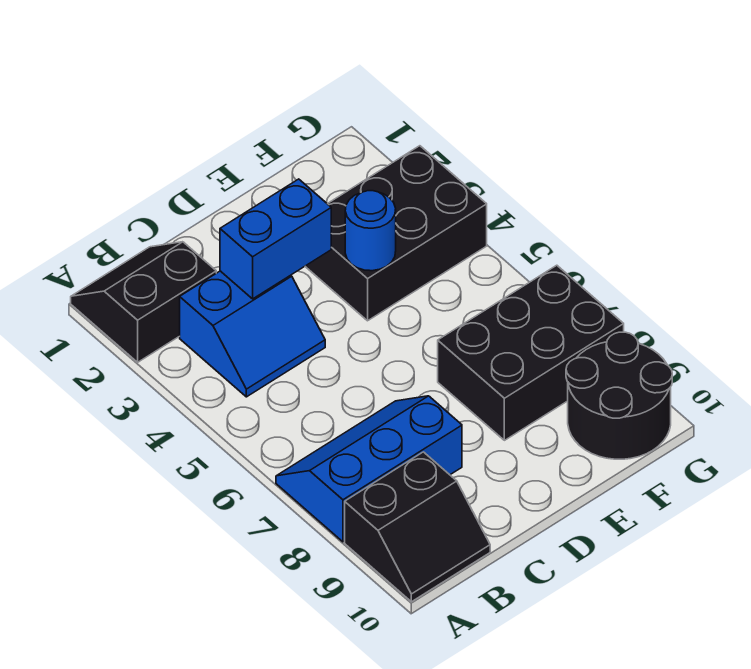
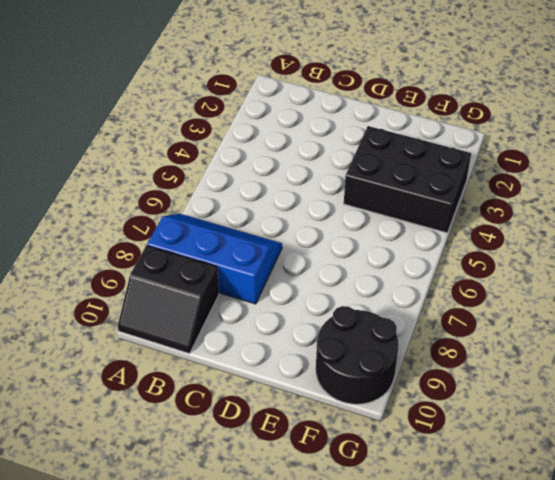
none -> black slope A1:B2 level 1 top 2
none -> blue slope B3:C4 level 1 top 3

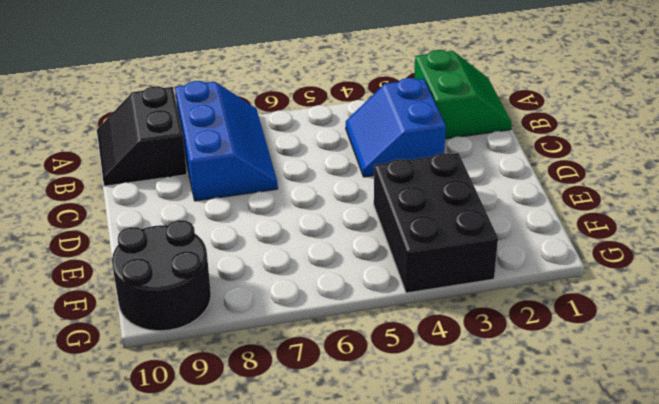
green slope A1:B2 level 1 top 2 -> black slope A1:B2 level 1 top 2
none -> black brick E7:G8 level 1
none -> blue brick C3:D3 level 2

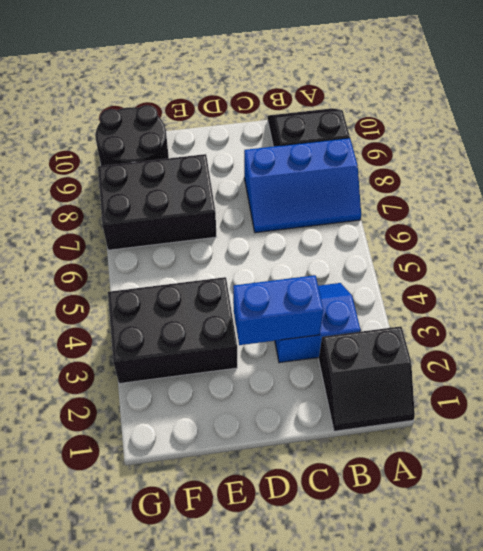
none -> blue round brick E4 level 2

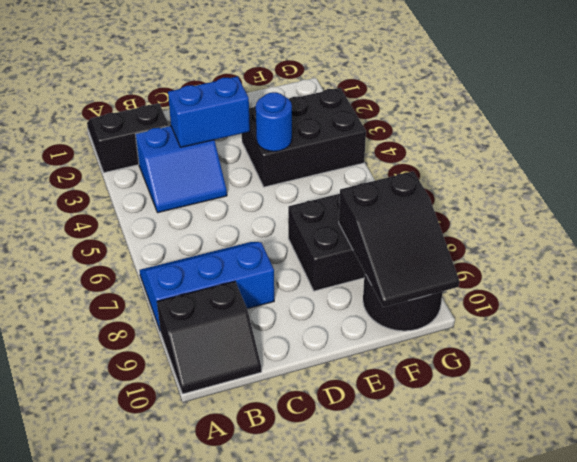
black slope F8:G10 level 2 top 8 -> none

